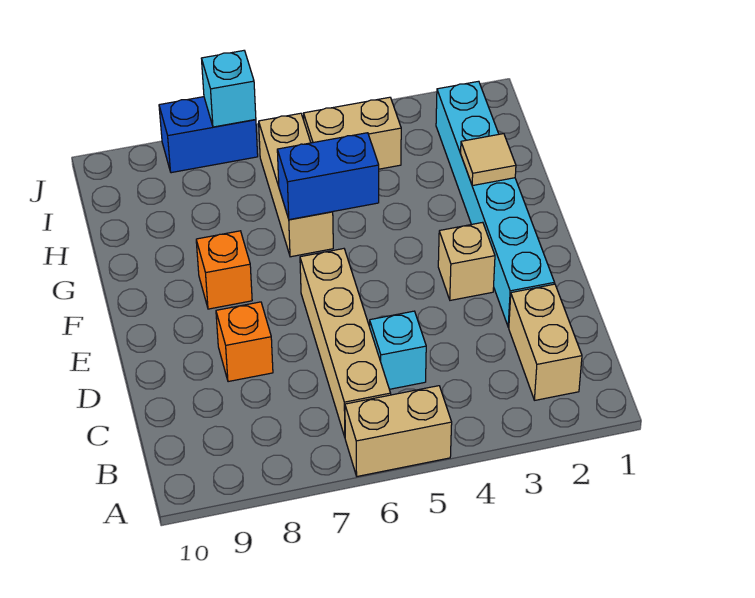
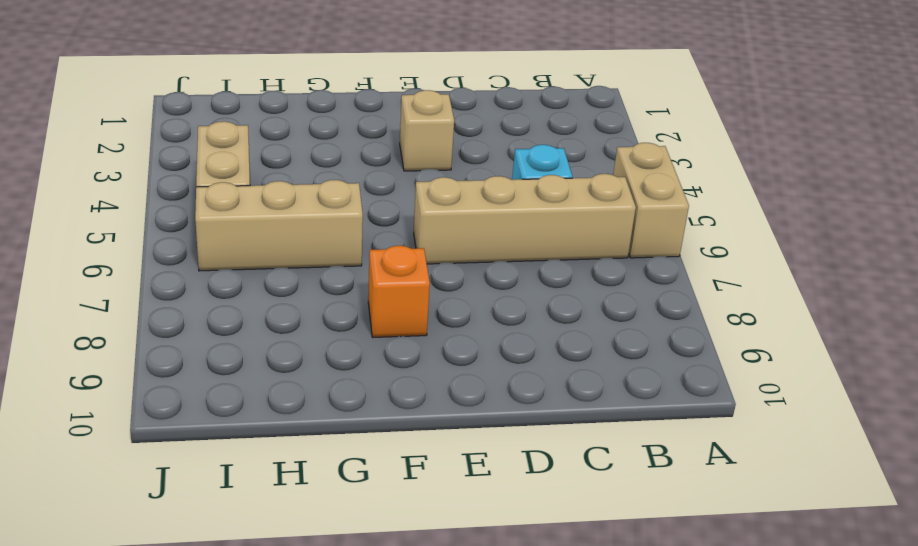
none -> tan brick B2:C2 level 1
none -> cyan brick D2:I2 level 1
none -> orange brick D8 level 1

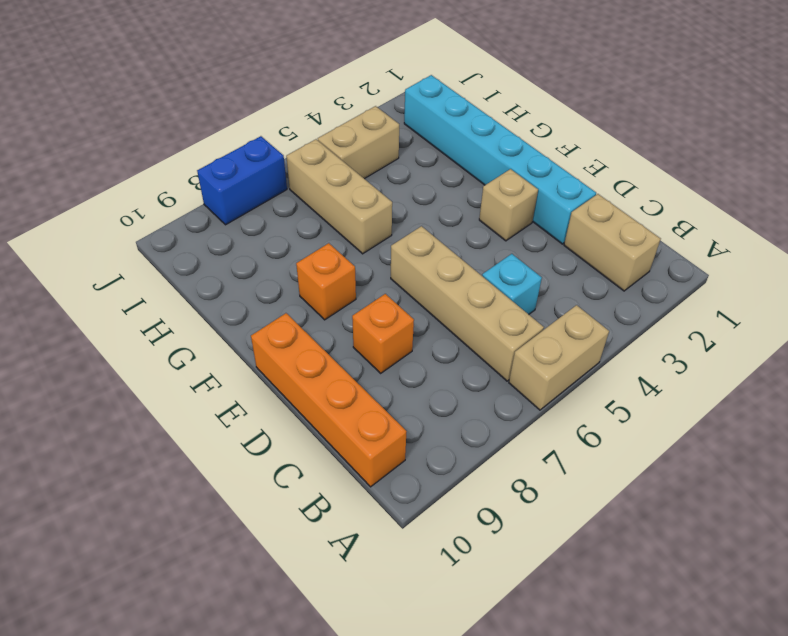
orange brick B10:E10 level 1 -> none
none -> tan tile G2 level 2
none -> blue brick G5:G6 level 2
none -> cyan brick J7 level 2

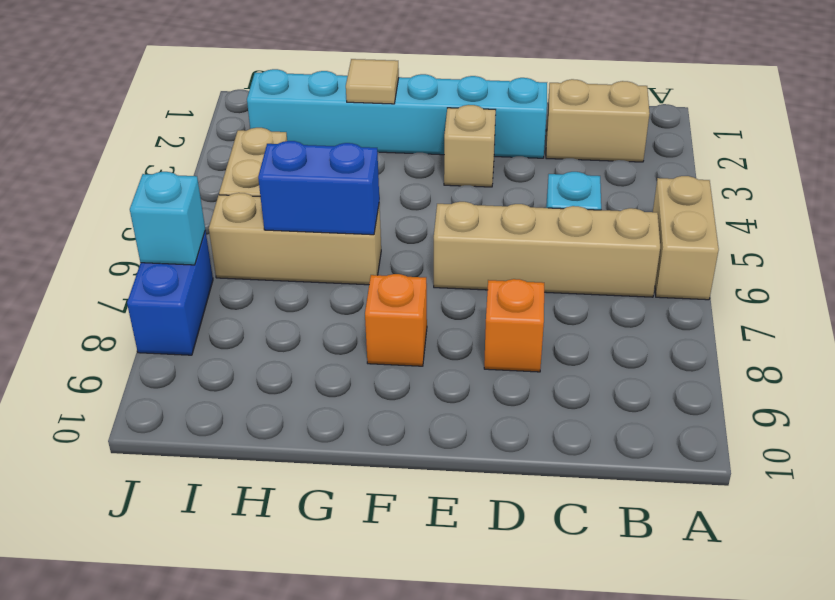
blue brick G6:H6 level 2 -> blue brick G5:G6 level 2

